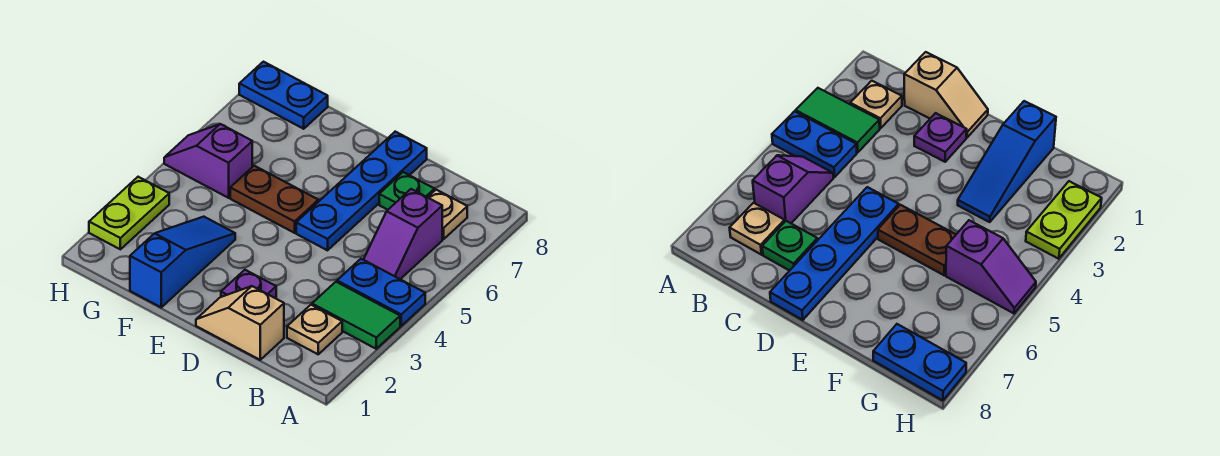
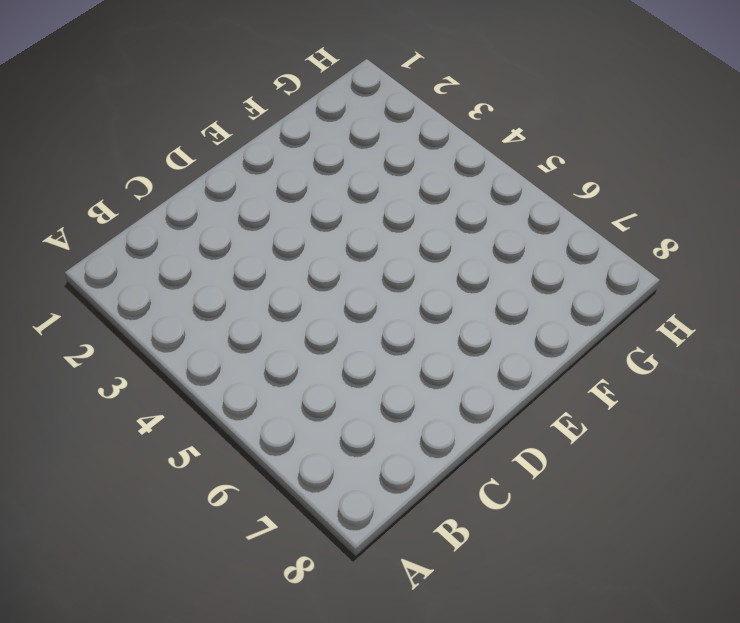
none -> green tile A3:B3 level 1
none -> blue plate A4:B4 level 1
none -> tan plate B2 level 1

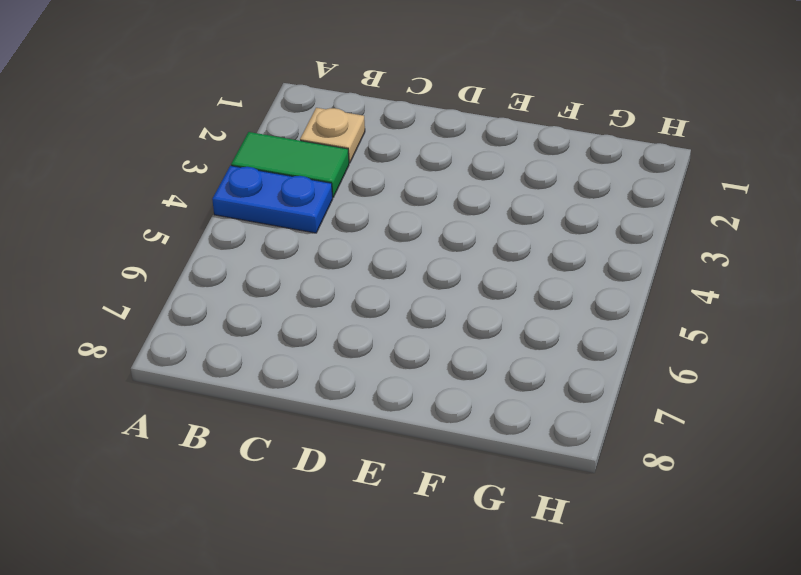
none -> purple slope B5:B6 level 1 top 6
none -> tan plate B7 level 1
none -> tan slope C1:D1 level 1 top C

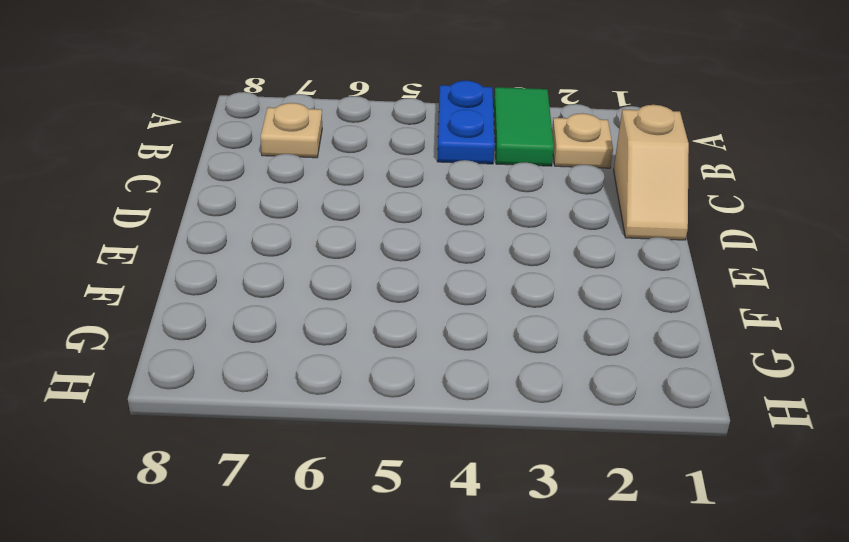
none -> purple slope B5:B6 level 1 top 6
none -> green plate C7 level 1
none -> purple plate D2 level 1

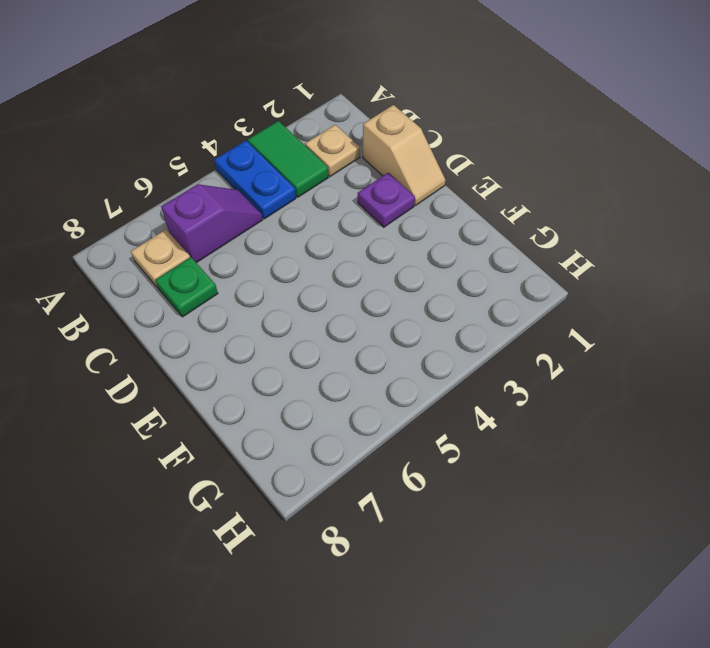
none -> blue plate D5:D8 level 1
none -> brown plate E5:F5 level 1
none -> blue slope F1:F3 level 1 top 1

